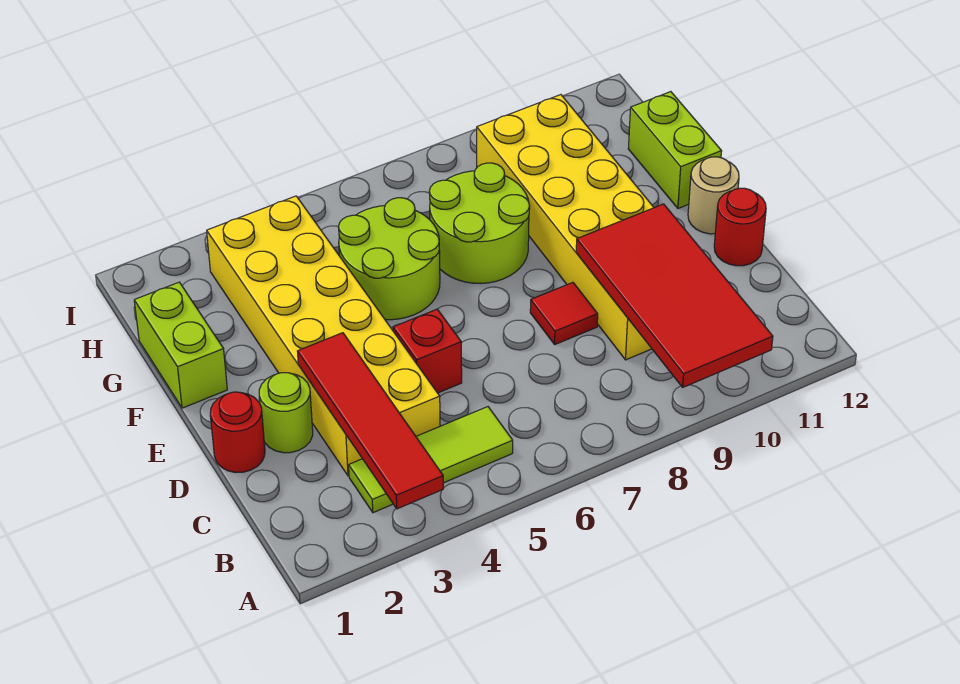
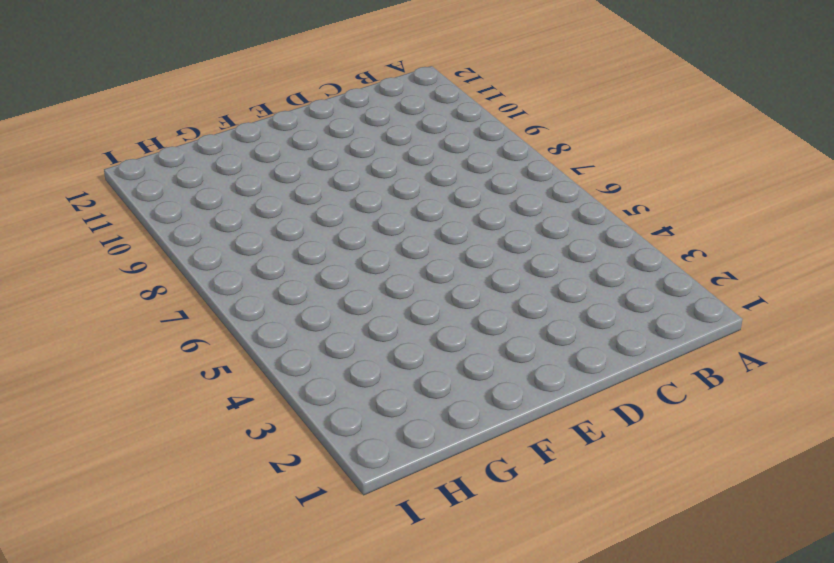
none -> lime tile B3:B5 level 1
none -> yellow brick C3:H4 level 1
none -> yellow brick C9:H10 level 1

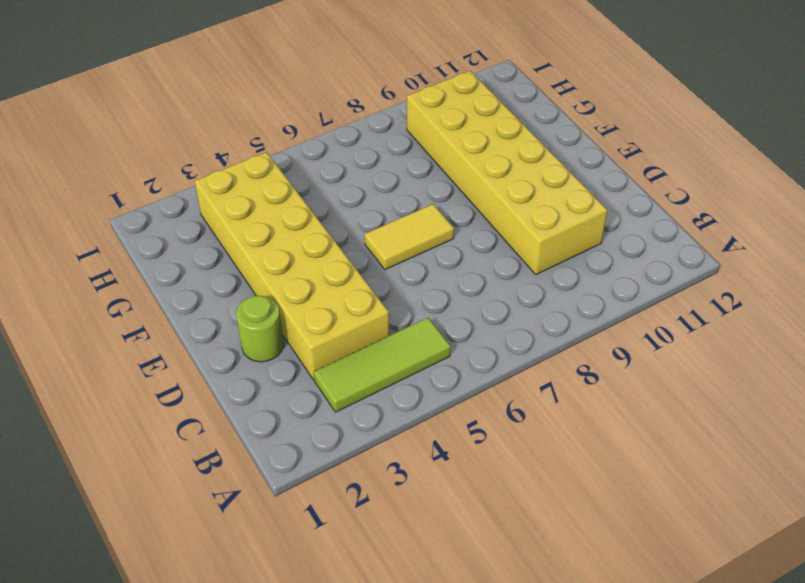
yellow tile E6:E7 level 1 -> none
none -> red round brick D1 level 1
none -> red brick D5 level 1
none -> red tile D8 level 1

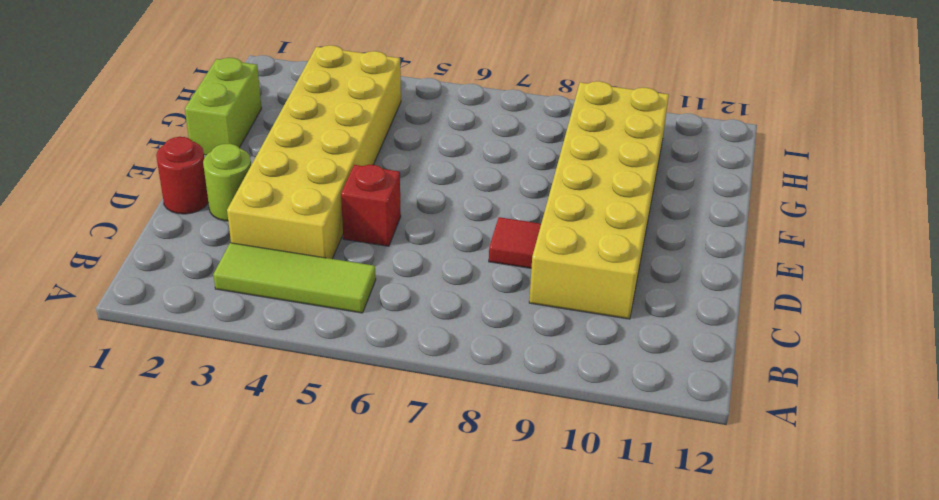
none -> red round brick D12 level 1
none -> tan round brick E12 level 1
none -> lime round brick F5:G6 level 1

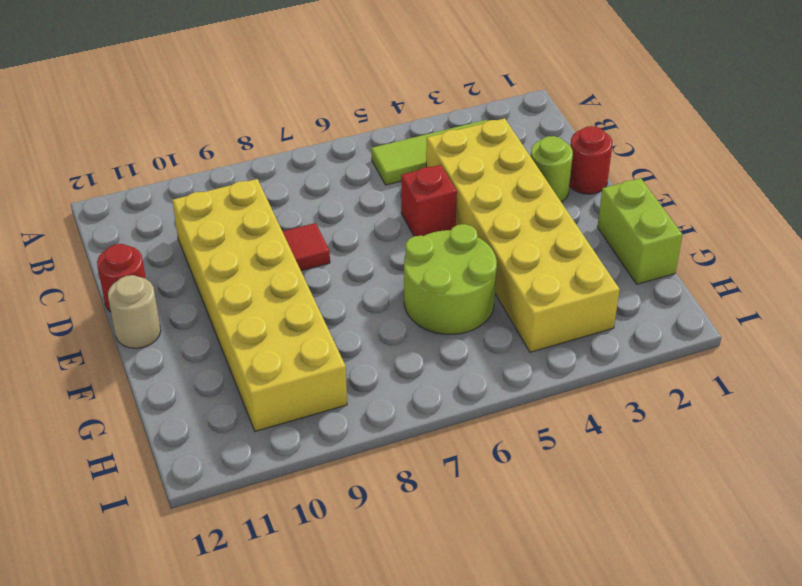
none -> lime round brick F7:G8 level 1
none -> lime brick F12:G12 level 1
none -> red tile A3:D3 level 2

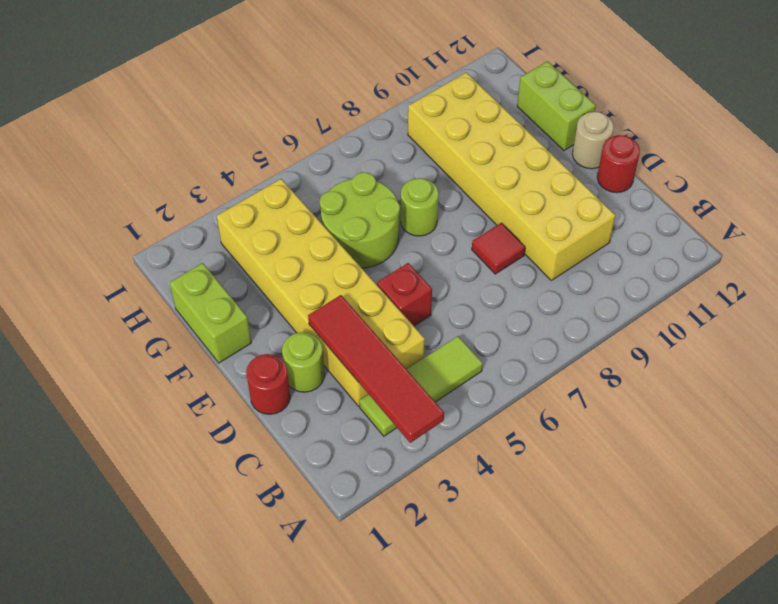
lime round brick F7 level 1 -> lime round brick F7:G8 level 1
none -> red tile A9:D10 level 2

